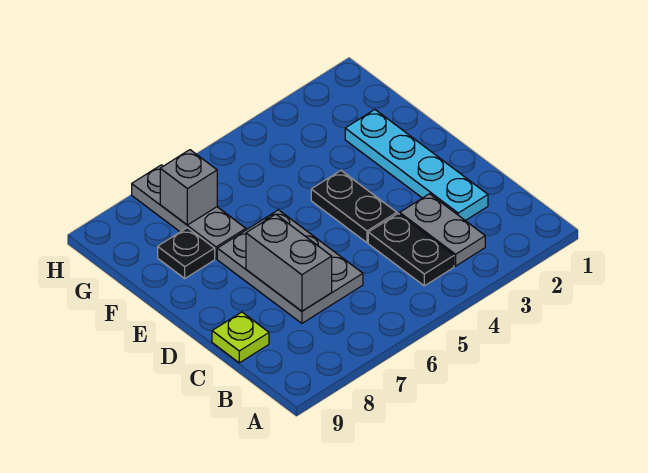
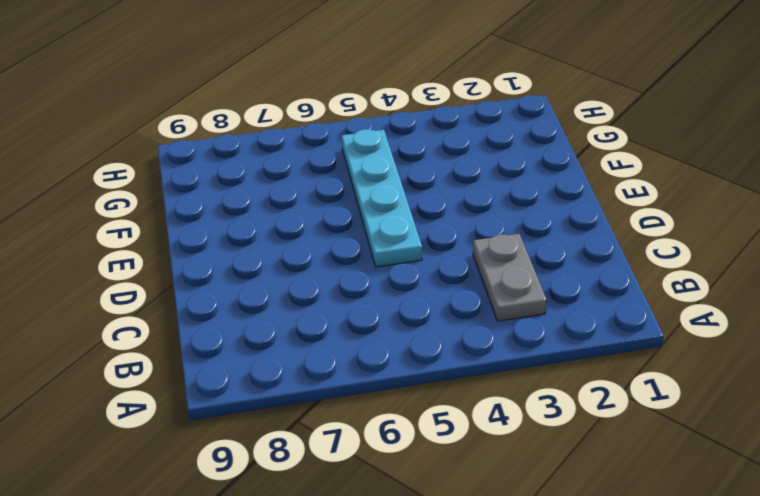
cyan plate D5:G5 level 1 -> cyan plate C2:F2 level 1
none -> black plate B4:C4 level 1
none -> grey plate C6:E7 level 1

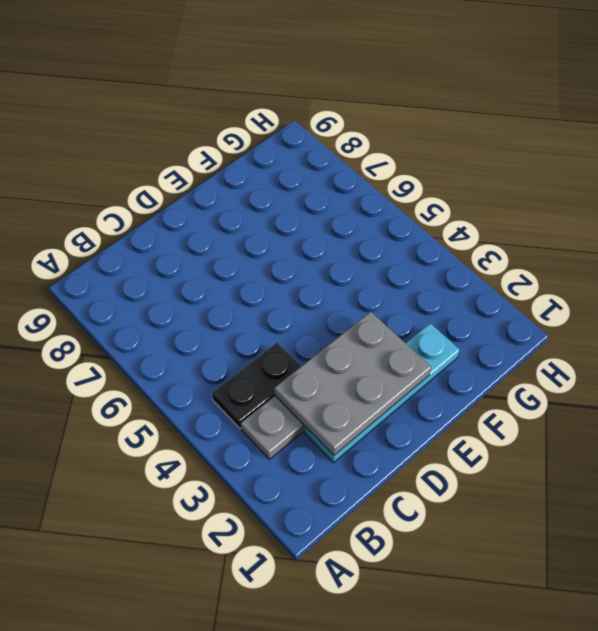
grey plate C2:E3 level 2 -> grey plate C6:E7 level 1
none -> lime plate C9 level 1
none -> black plate D4:E4 level 1

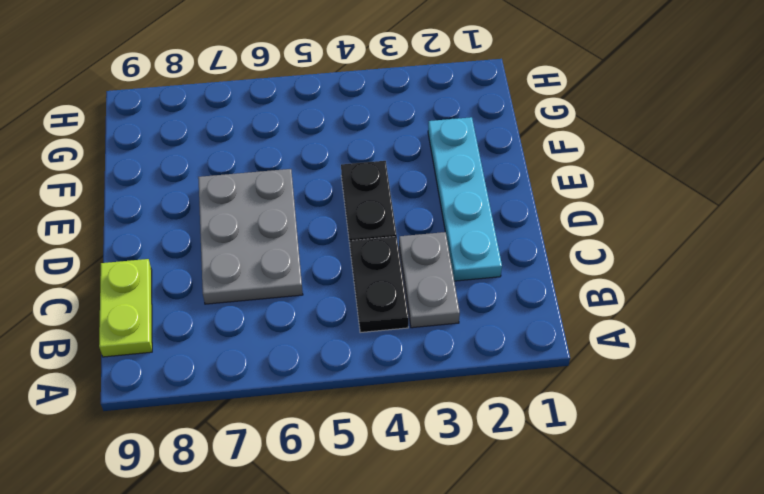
lime plate B9:C9 level 1 -> lime plate C9 level 1
none -> grey plate F7:H7 level 1
none -> black plate F8 level 1

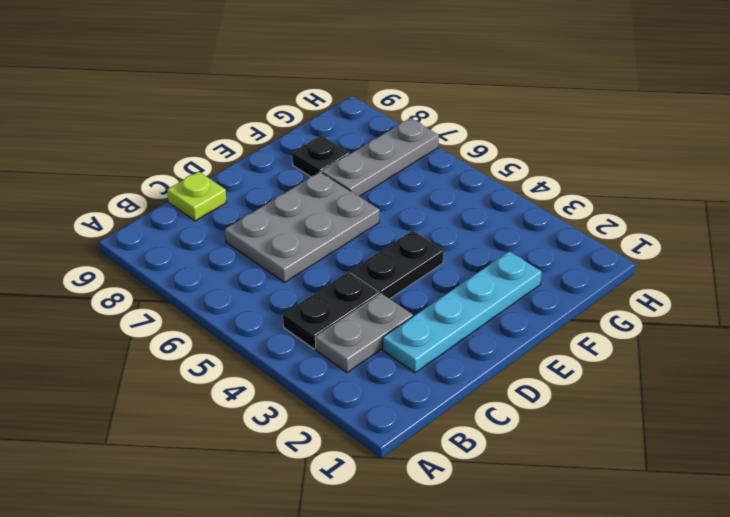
none -> grey brick C7:D7 level 2
none -> grey brick G7 level 2

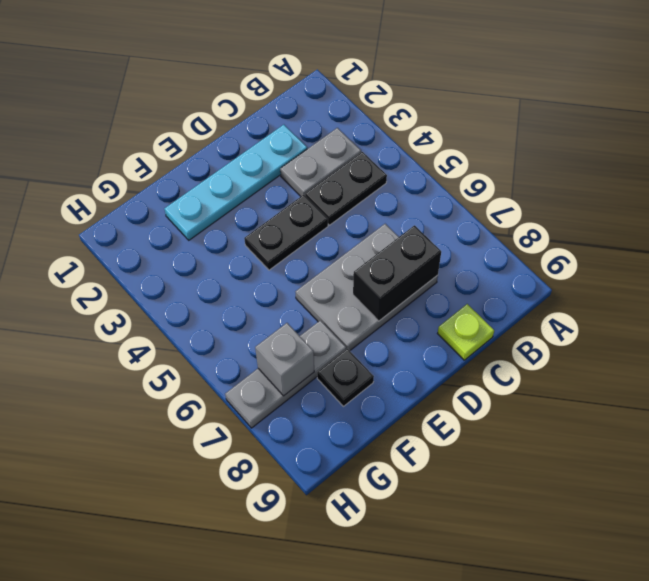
black brick C7:D7 level 2 -> grey brick C7:D7 level 2

